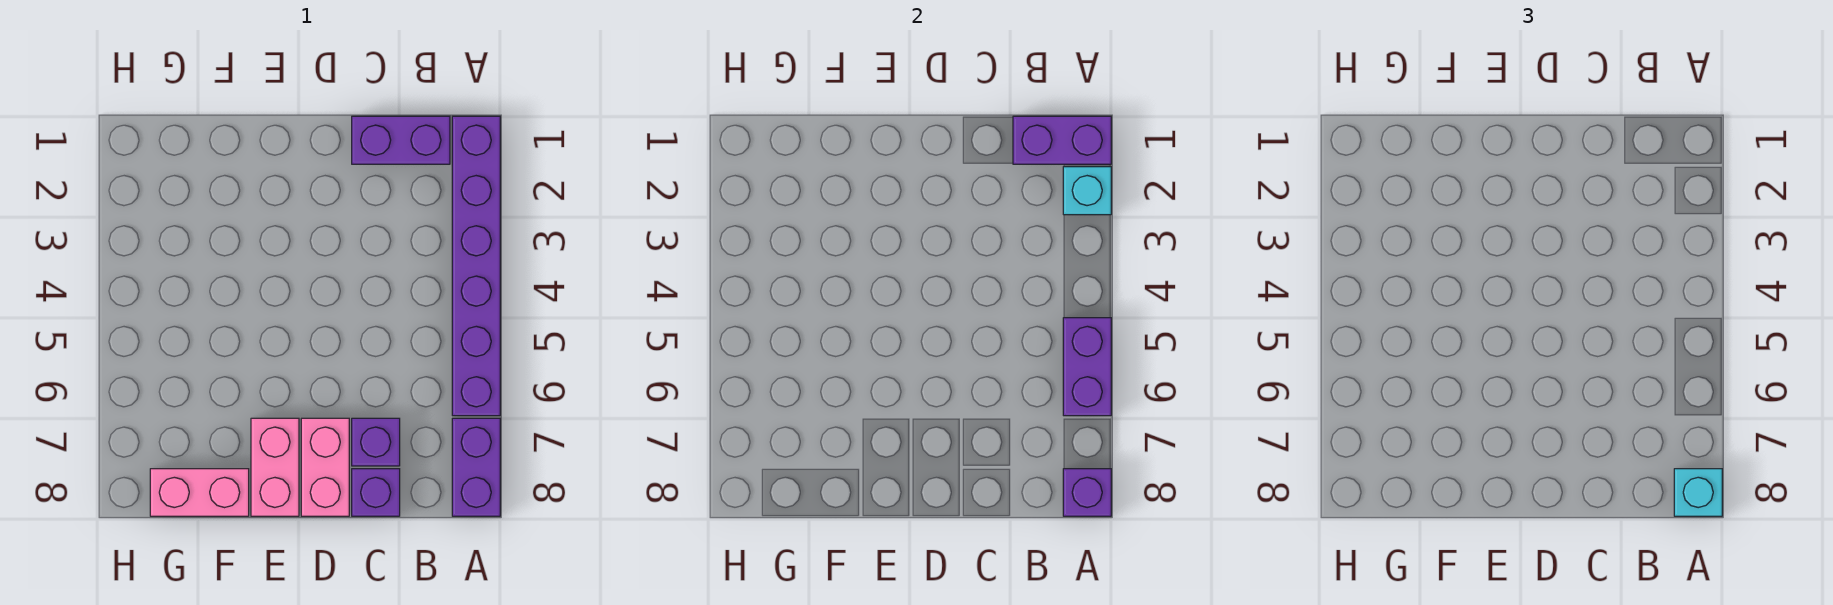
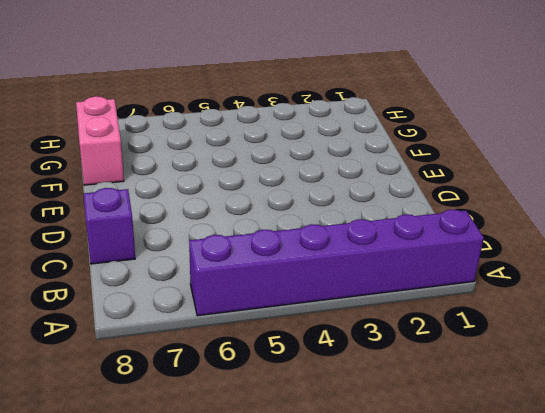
none -> purple brick A7:A8 level 1
none -> purple brick B1:C1 level 1
none -> purple brick C7 level 1

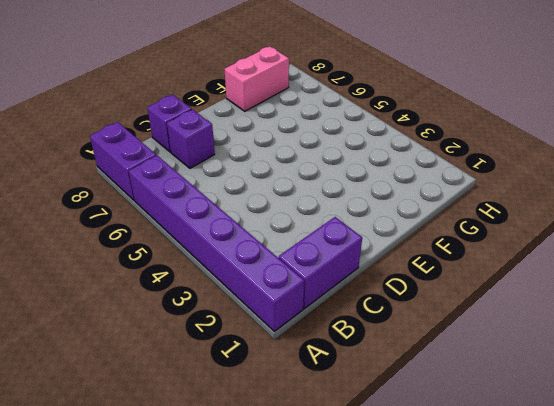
none -> pink brick D7:D8 level 1
none -> pink brick E7:E8 level 1
none -> purple brick A1:B1 level 2

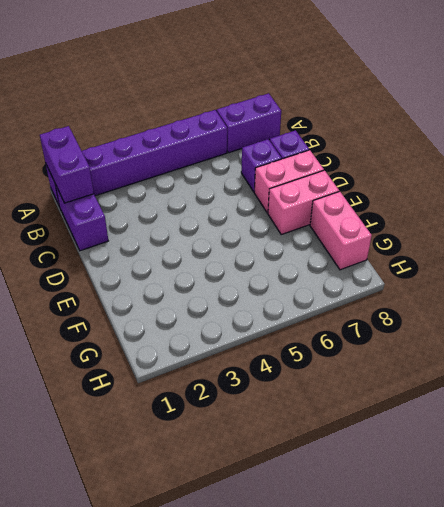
none -> cyan brick A2 level 2
none -> purple brick A5:A6 level 2
none -> purple brick A8 level 2

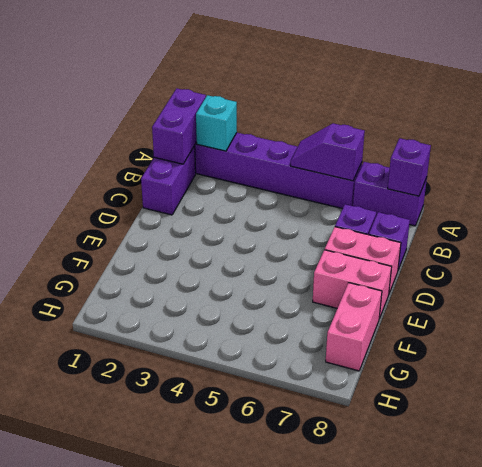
purple slope A5:A6 level 2 top 6 -> purple brick A5:A6 level 2
none -> cyan brick A8 level 3

